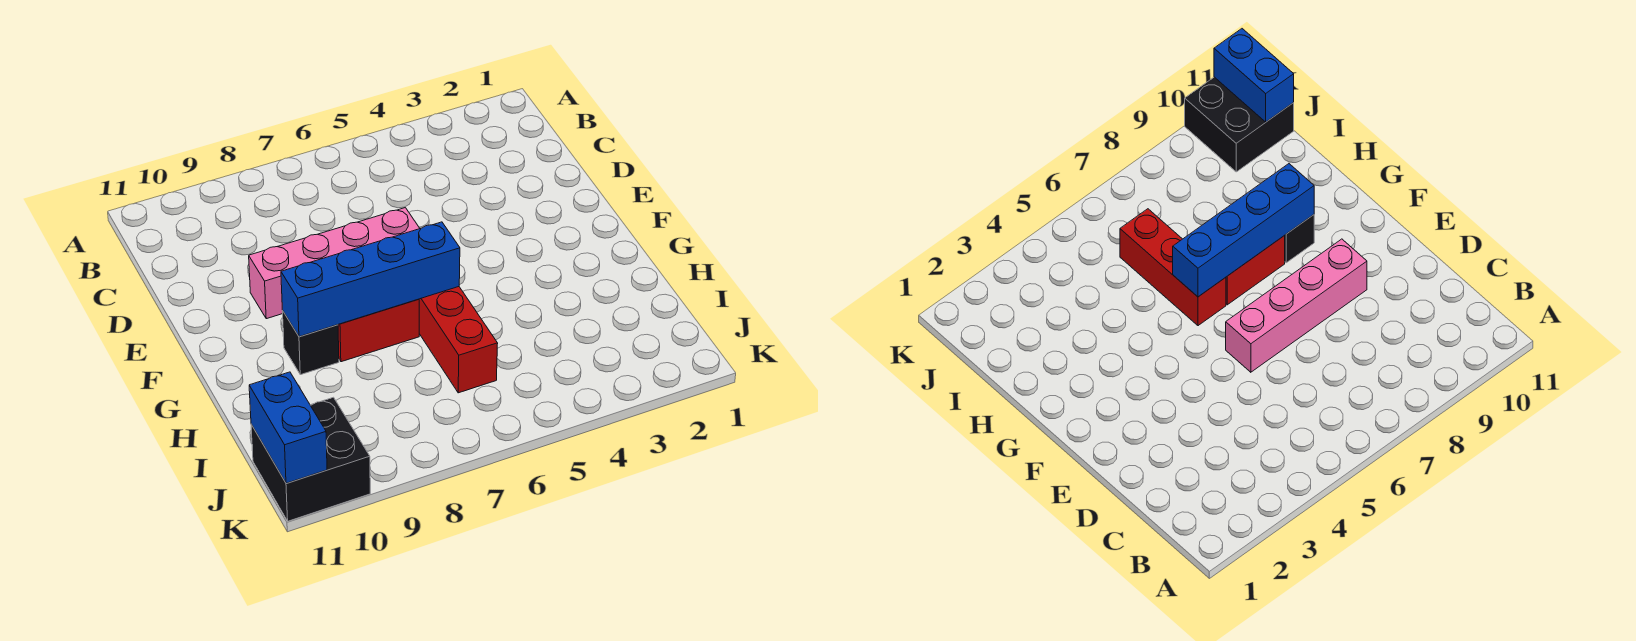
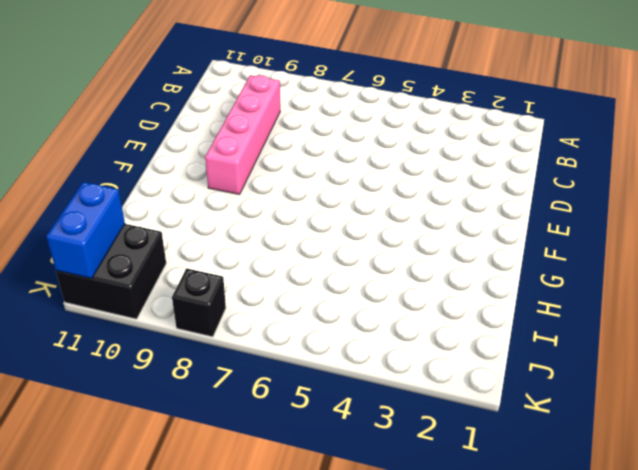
pink brick C9:F9 level 1 -> pink brick E6:E9 level 1
black brick K8 level 1 -> black brick G9 level 1
none -> red brick G6:I6 level 1
none -> red brick G7:G8 level 1

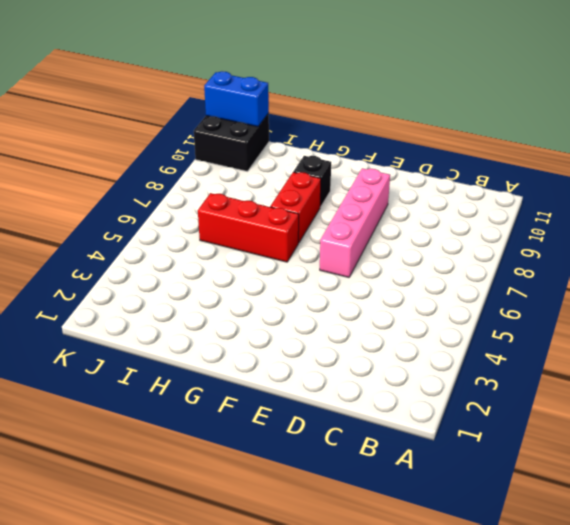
none -> blue brick G6:G9 level 2

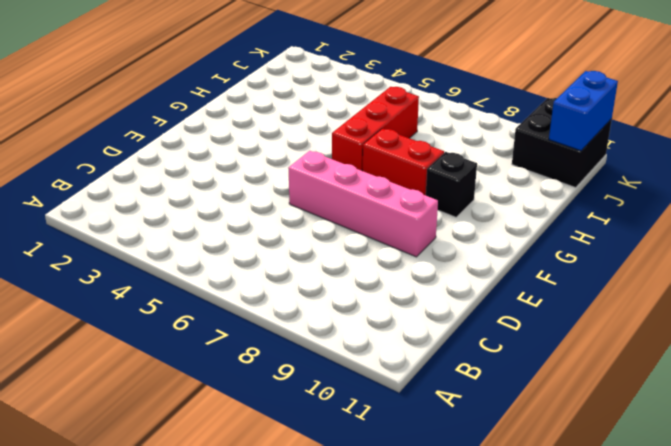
none -> blue brick G6:G9 level 2

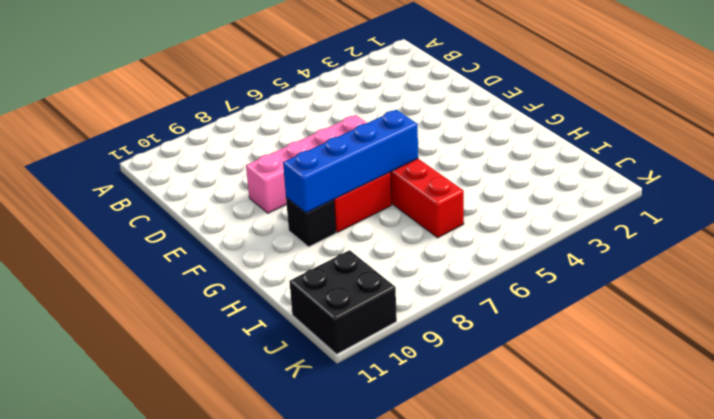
none -> blue brick J11:K11 level 2

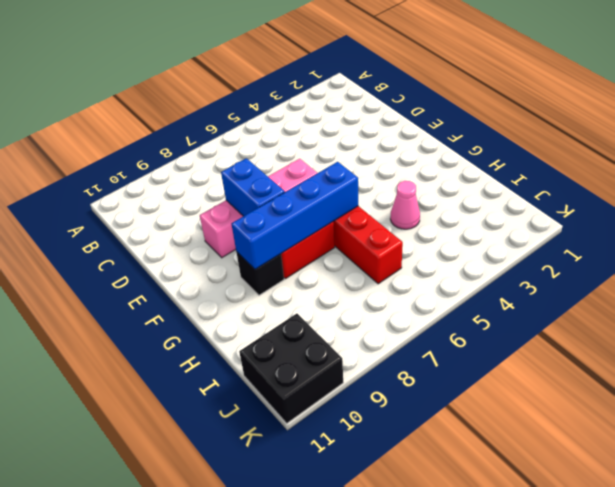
blue brick E8:F8 level 2 -> blue brick J11:K11 level 2
pink cone H4 level 1 -> none

